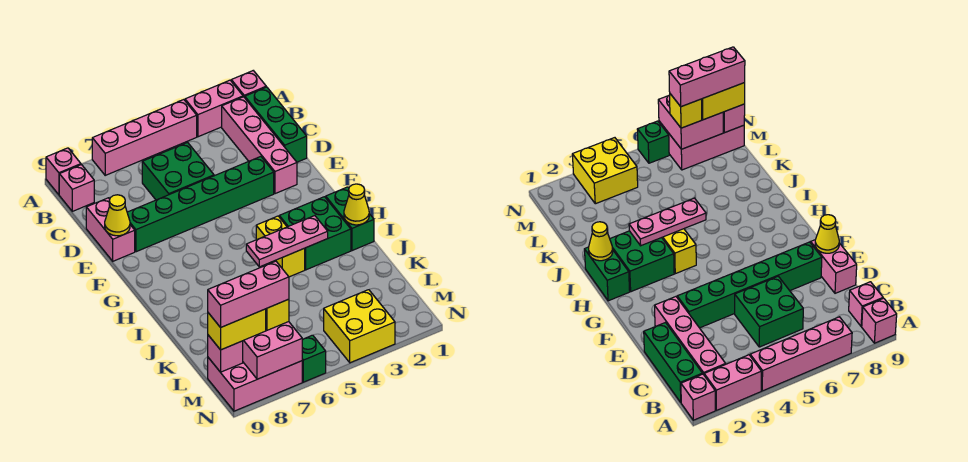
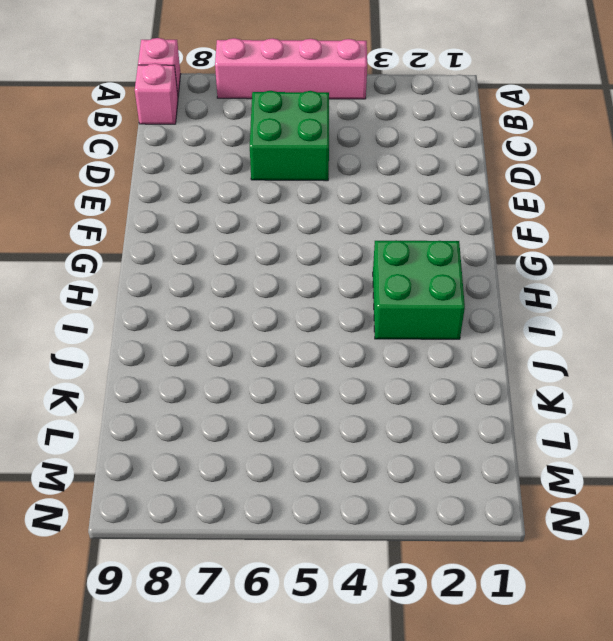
none -> pink brick A1 level 1
none -> pink brick A2:A3 level 1
none -> green brick B1:D1 level 1

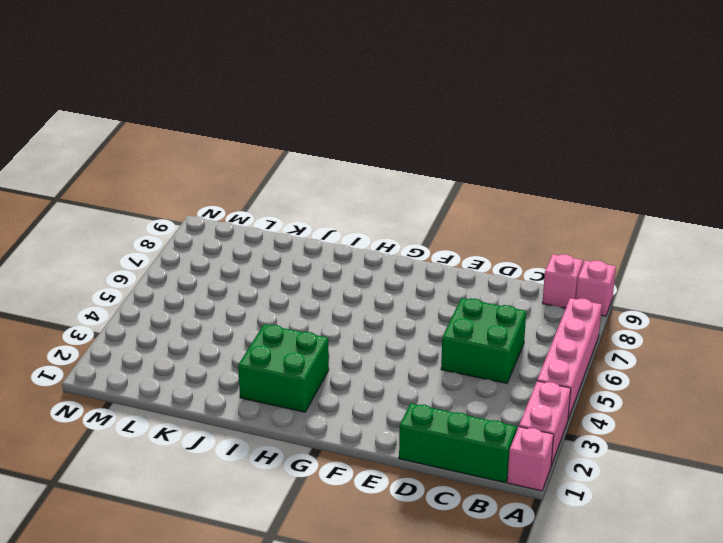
none -> pink brick B2:E2 level 1
none -> pink brick D9:E9 level 1
none -> green brick E3:E8 level 1

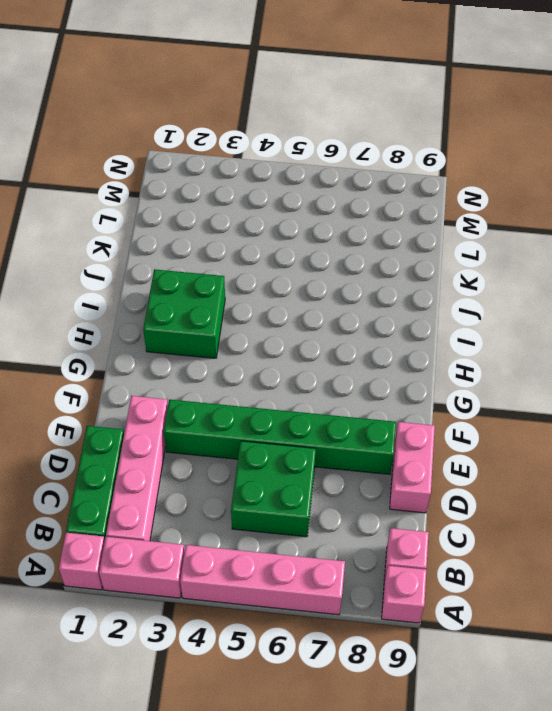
none -> green brick H1:I1 level 1
none -> yellow brick H4:I4 level 1
none -> yellow brick M3:N4 level 1

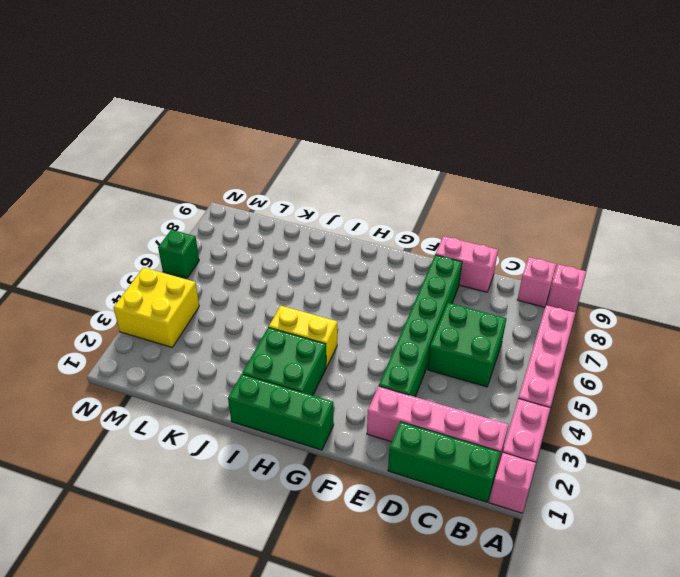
green brick G1:I1 level 1 -> green brick H1:I1 level 1
none -> pink brick M7:N9 level 1
none -> yellow cone E9 level 2
none -> yellow cone I1 level 2

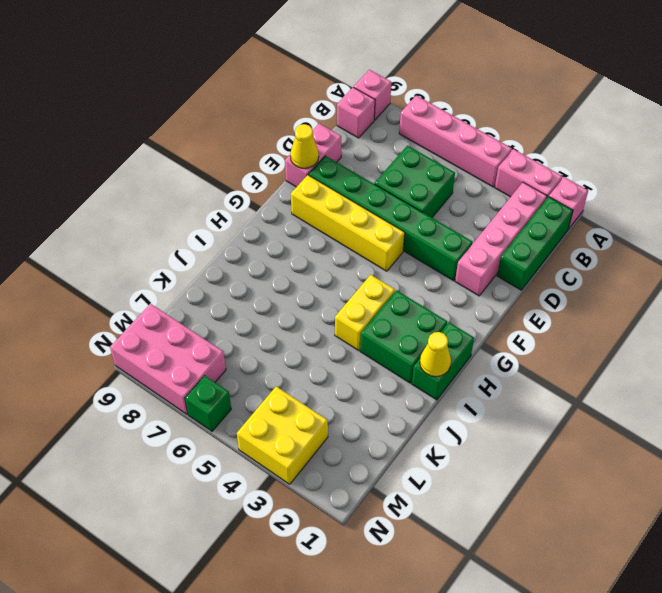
yellow brick F5:F8 level 1 -> none
none -> pink plate I3:I5 level 2
none -> pink brick M7:N8 level 2
none -> pink brick M9 level 2

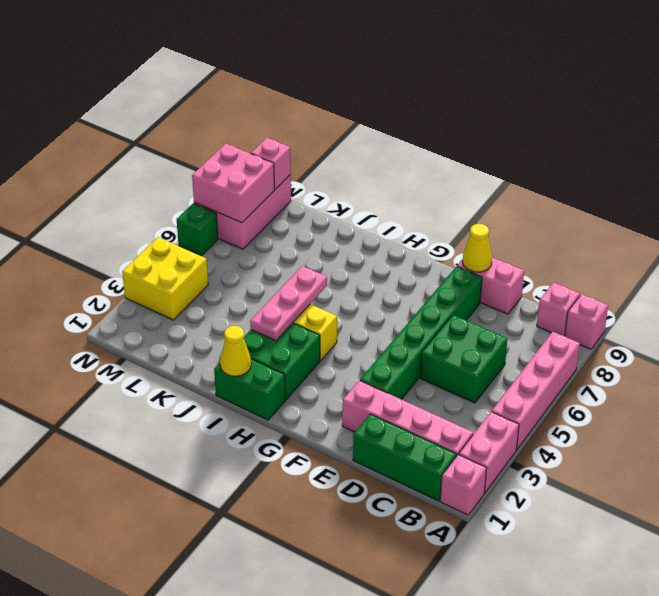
none -> yellow brick M7 level 3
none -> yellow brick M8:M9 level 3
none -> pink brick M7:M9 level 4

